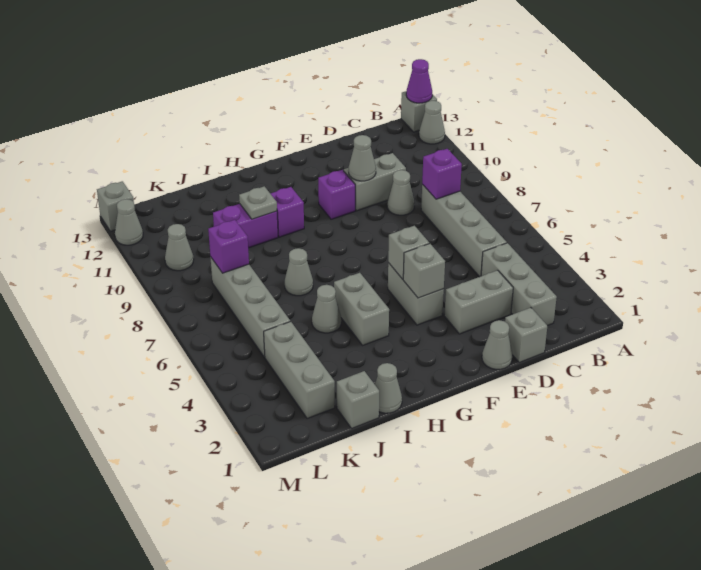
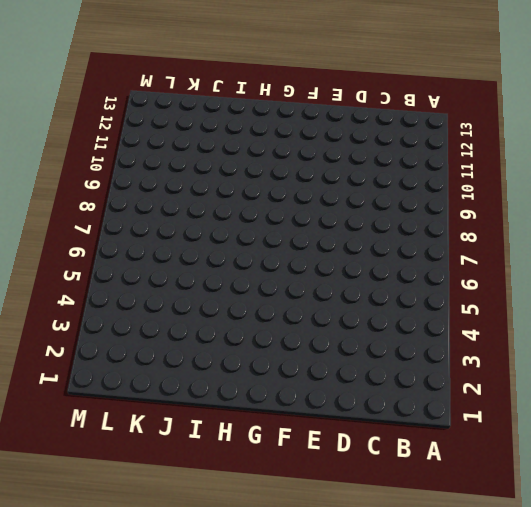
none -> grey cone A12 level 1
none -> grey brick A13 level 1
none -> grey brick C2:C4 level 1
none -> grey brick C5:C8 level 1

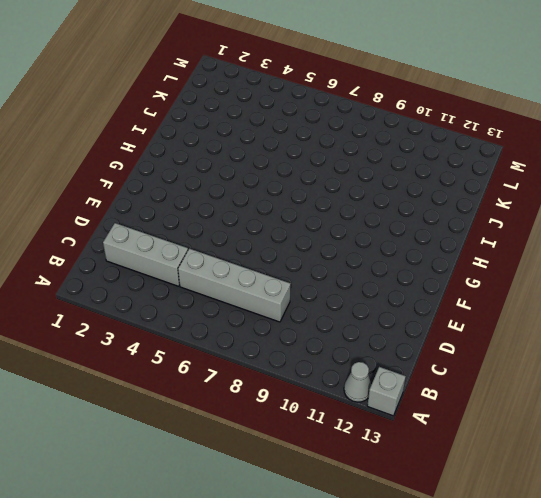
none -> grey brick D1 level 1
none -> grey brick D3:E3 level 1
none -> grey cone D9 level 1
none -> grey brick D10:E10 level 1

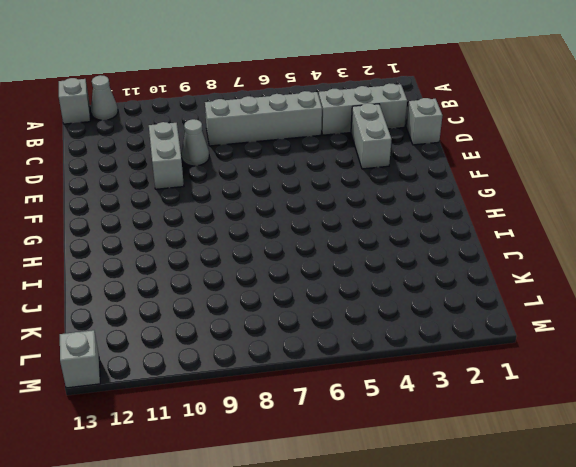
none -> grey cone E1 level 1
none -> grey brick F4:F5 level 1
none -> purple brick F10 level 1
none -> grey brick H4:H5 level 1

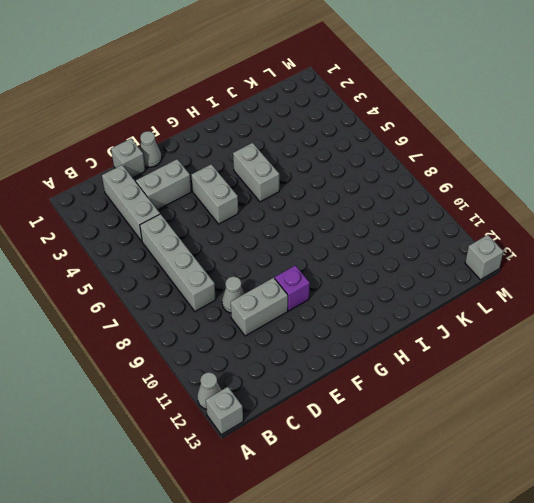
none -> purple brick H10 level 1
none -> grey cone I1 level 1
none -> grey cone I5 level 1
none -> grey cone I7 level 1

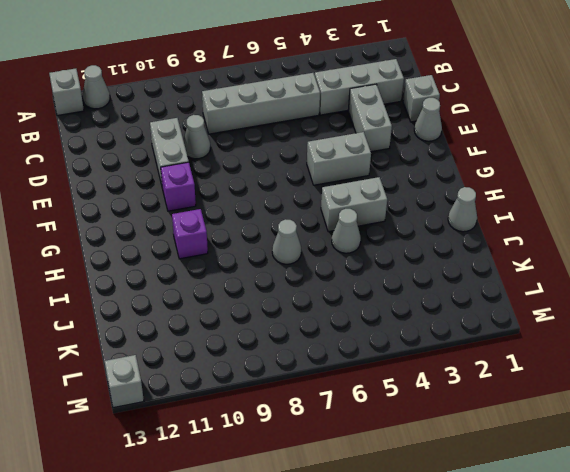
none -> purple brick I10:J10 level 1
none -> grey brick J1 level 1
none -> grey brick K2:K4 level 1
none -> grey brick K5:K8 level 1

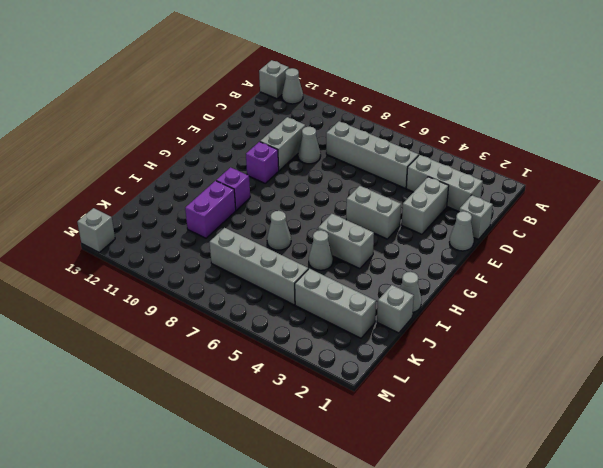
none -> grey cone L10 level 1
none -> grey cone M12 level 1
none -> purple cone A13 level 2
none -> purple brick C8 level 2

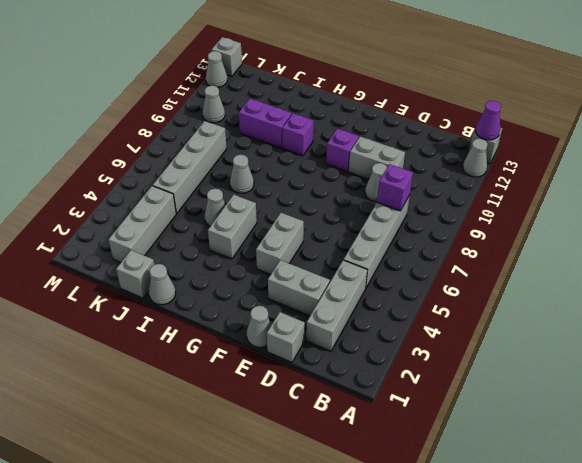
none -> grey cone E10 level 2
none -> grey brick F4 level 2
none -> grey brick F5 level 2
none -> grey plate I10 level 2

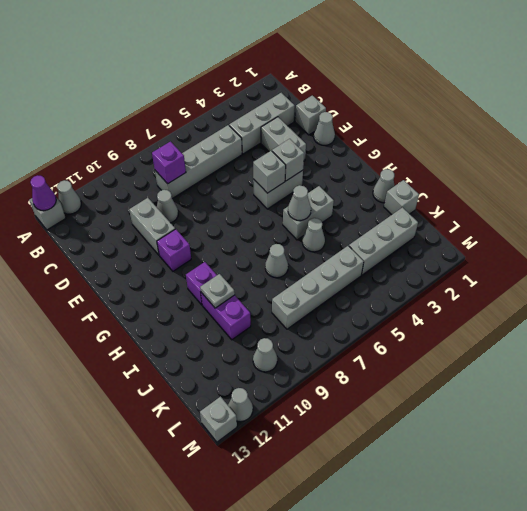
grey cone H5 level 2 -> grey cone E10 level 2
none -> purple brick K8 level 2

